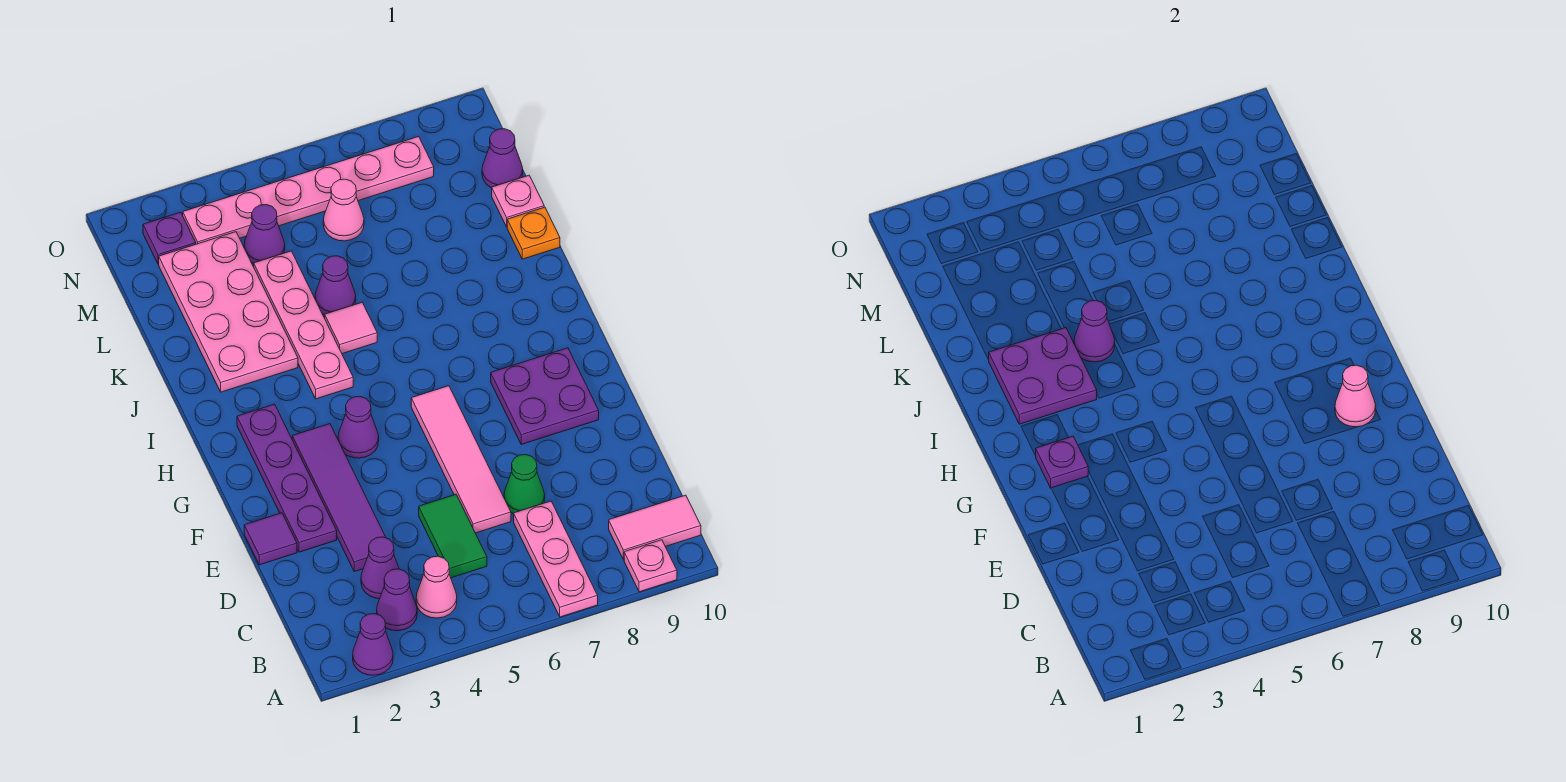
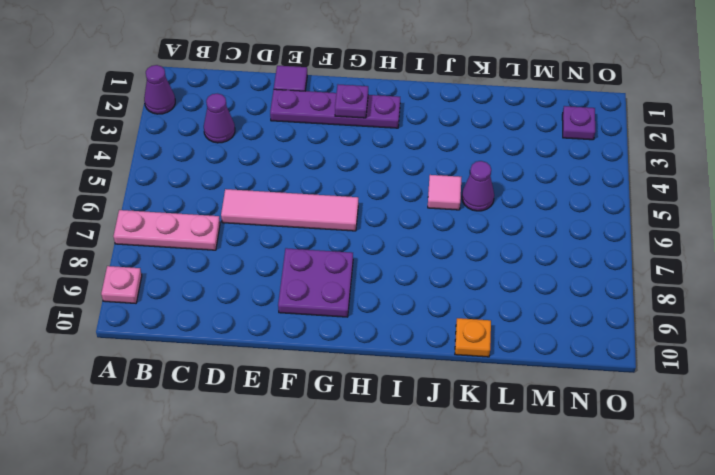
none -> purple cone B3 level 1
none -> pink cone B4 level 1
none -> pink tile B9:B10 level 1
none -> green tile C5:D5 level 1

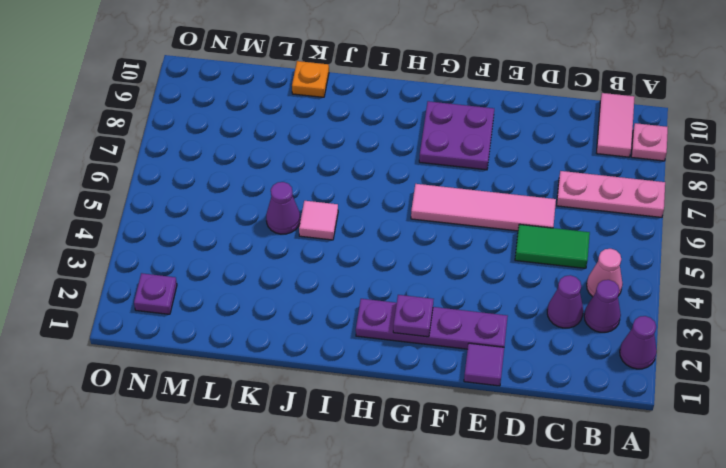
none -> purple tile D3:G3 level 1
none -> green cone D7 level 1
none -> purple cone G4 level 1
none -> pink plate I4:L4 level 1

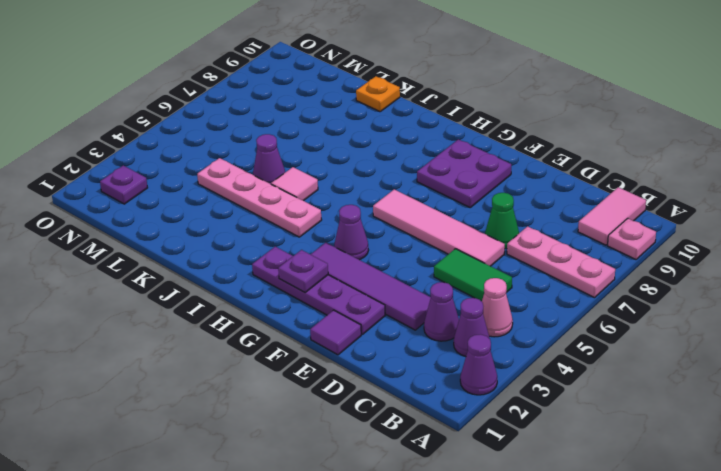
none -> pink plate J2:M3 level 1
none -> pink plate L10 level 1
none -> purple cone M4 level 1
none -> pink cone M6 level 1

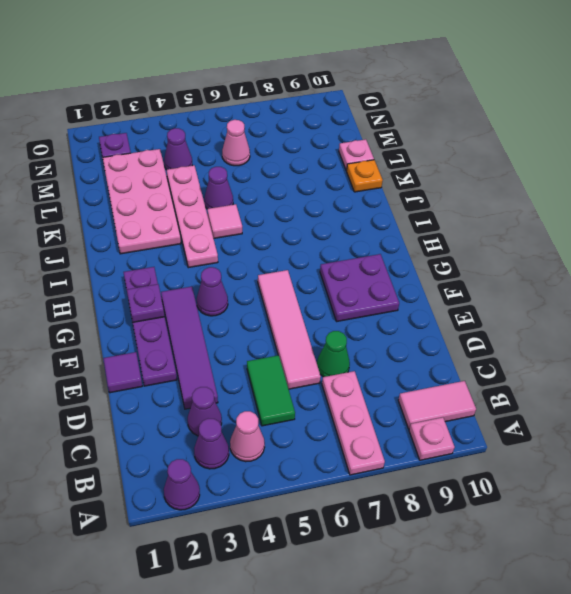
none -> purple cone M10 level 1
none -> pink plate N3:N8 level 1
none -> pink cone F9 level 2
none -> purple plate I2:J3 level 2

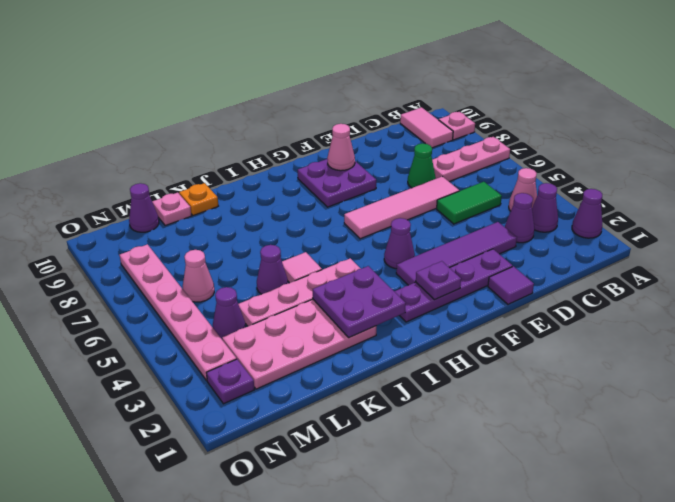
none -> purple cone J4 level 2

